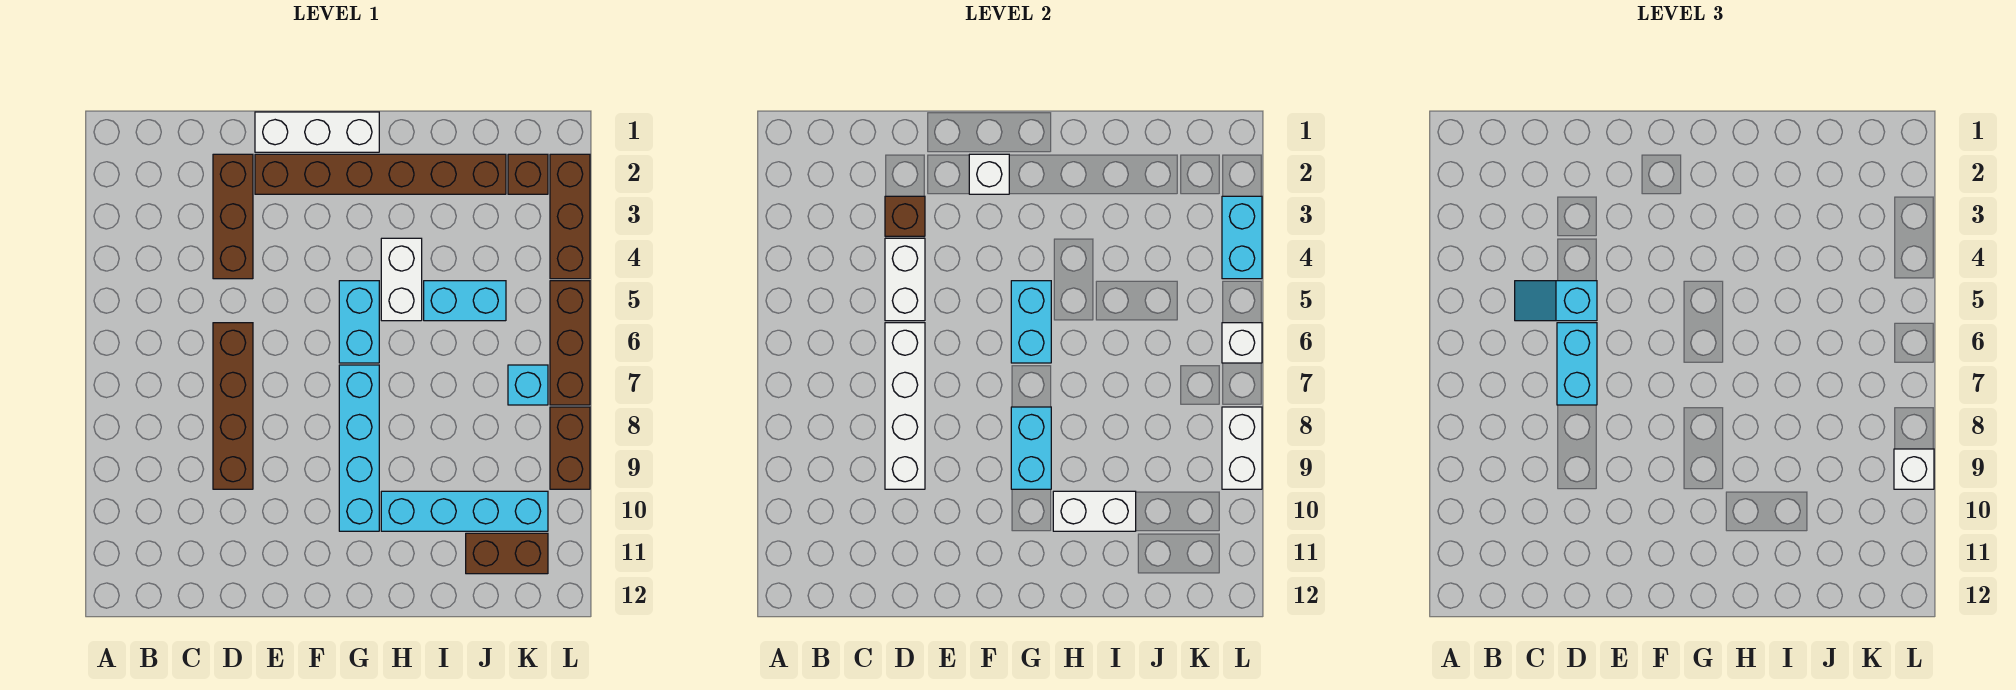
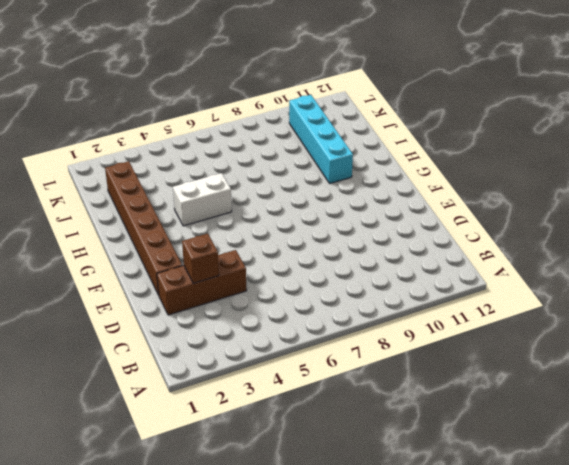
none -> brown brick D6:D9 level 1
none -> white brick E1:G1 level 1
none -> cyan brick G5:G6 level 1

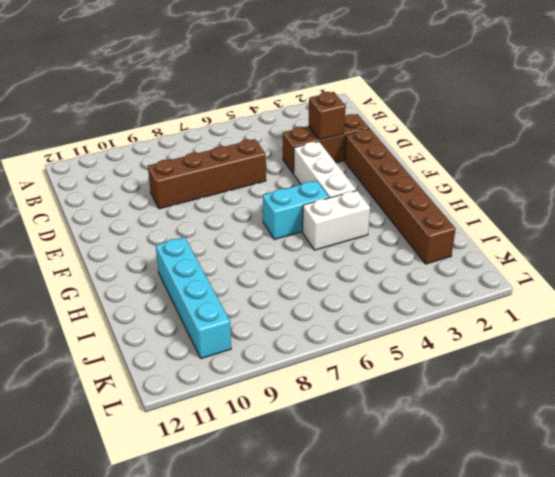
white brick E4:G4 level 1 -> white brick E1:G1 level 1
none -> cyan brick G7:G10 level 1
none -> cyan brick I5:J5 level 1
none -> brown brick J11:K11 level 1

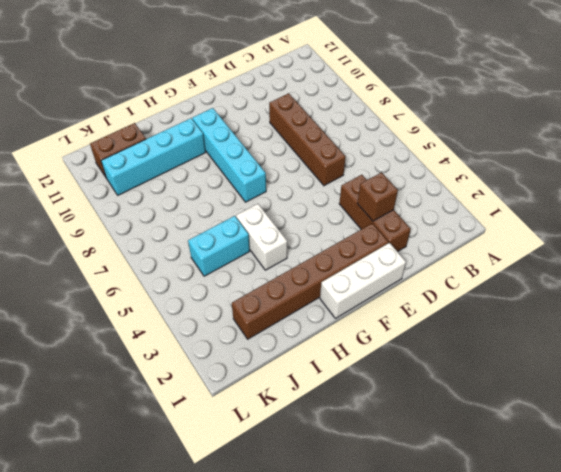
none -> cyan brick G5:G6 level 1
none -> brown brick K2 level 1
none -> cyan brick K7 level 1

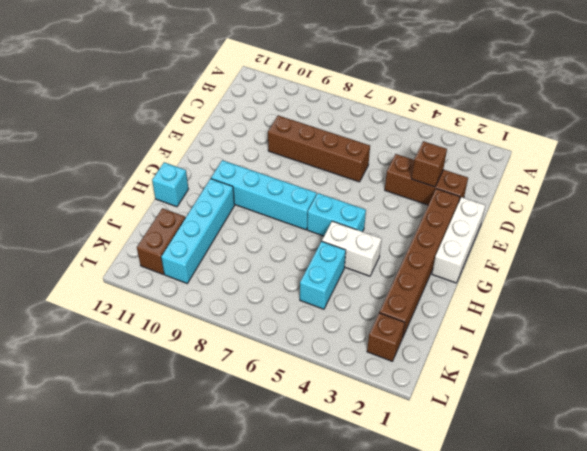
cyan brick H12 level 1 -> cyan brick K7 level 1
none -> brown brick L2:L4 level 1
none -> brown brick L5:L7 level 1
none -> brown brick L8:L9 level 1

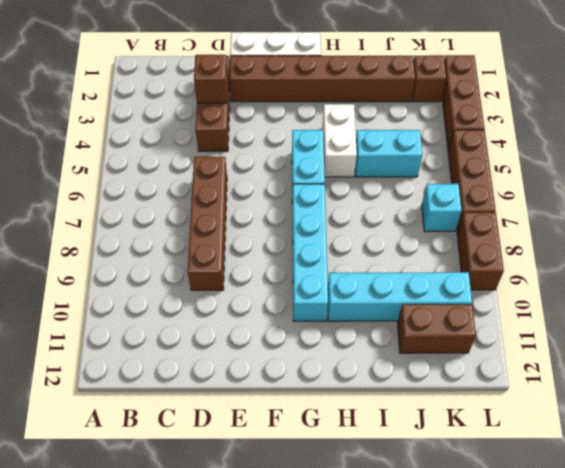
none -> white brick D4:D5 level 2
none -> white brick D6:D9 level 2
none -> white brick F2 level 2

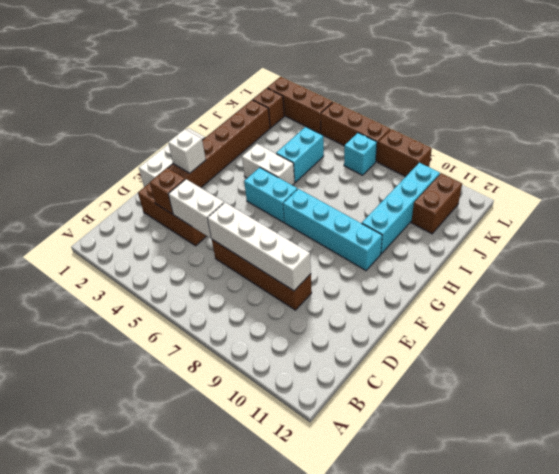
none -> cyan brick G5:G6 level 2
none -> cyan brick G8:G9 level 2
none -> white brick H10:I10 level 2

